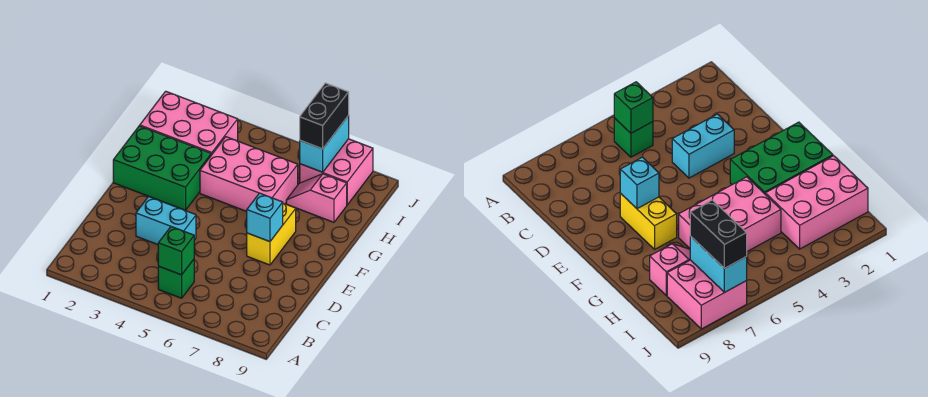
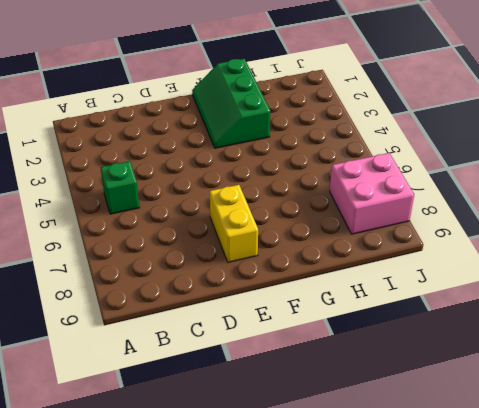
yellow brick E7:E8 level 1 -> yellow brick E7:F7 level 1
green slope F1:G3 level 1 top G -> green brick F1:G3 level 1
none -> cyan brick D3:D4 level 1
none -> pink brick G4:H6 level 1
none -> pink brick H1:I3 level 1

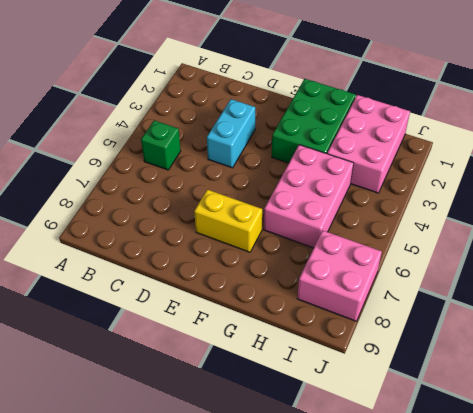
none -> pink slope H7:H8 level 1 top 8
none -> green brick B5 level 2
none -> cyan brick E7 level 2

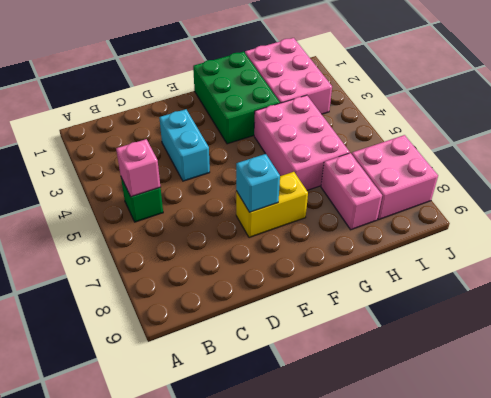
pink brick B5 level 2 -> green brick B5 level 2
pink brick H7:H8 level 1 -> pink slope H7:H8 level 1 top 8
none -> cyan brick I7:J7 level 2
none -> black brick I7:J7 level 3

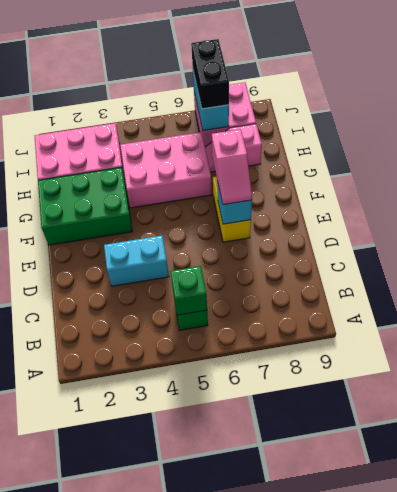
pink slope E7:F7 level 3 top F -> none

